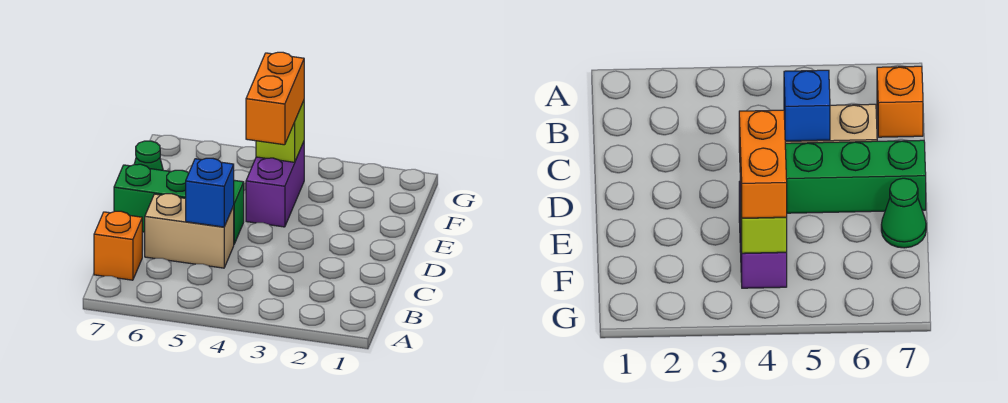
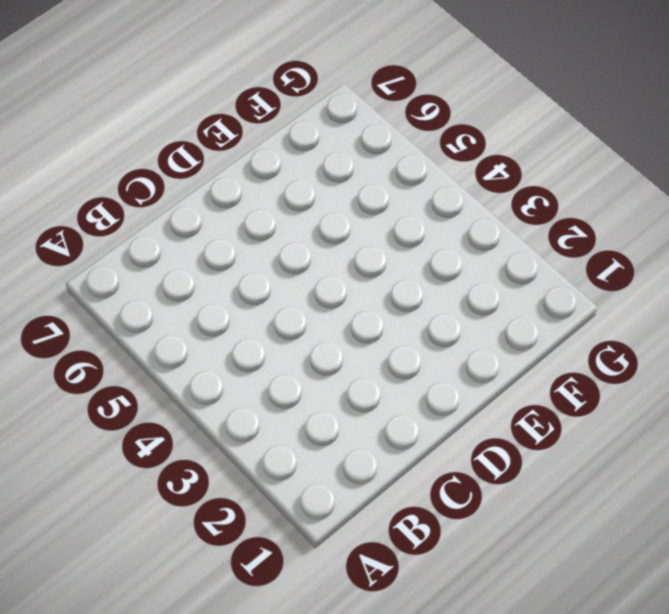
none -> orange brick B7 level 1
none -> tan brick C5:C6 level 1

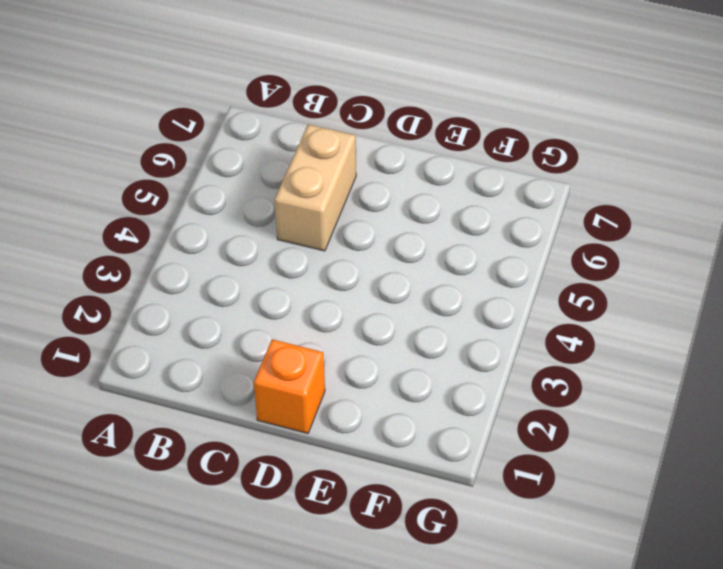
orange brick D1 level 1 -> orange brick B7 level 1
none -> green brick D5:D7 level 1
none -> purple brick E4:F4 level 1

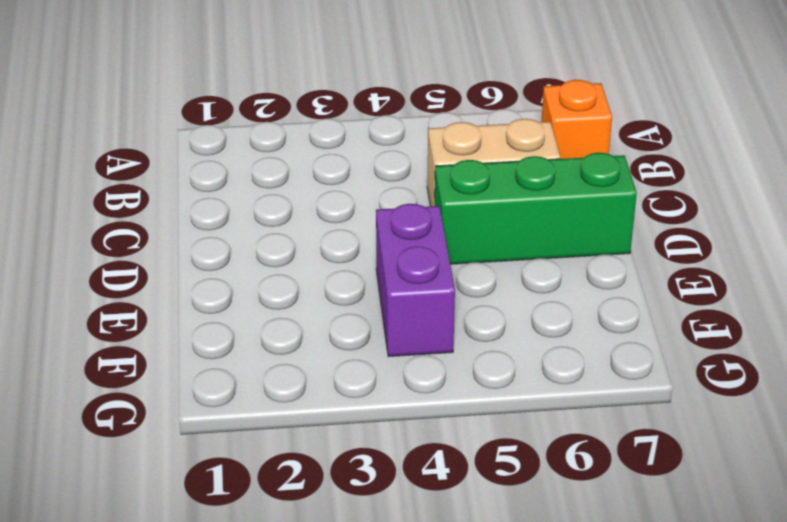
none -> green cone E7 level 1
none -> blue brick C5 level 2

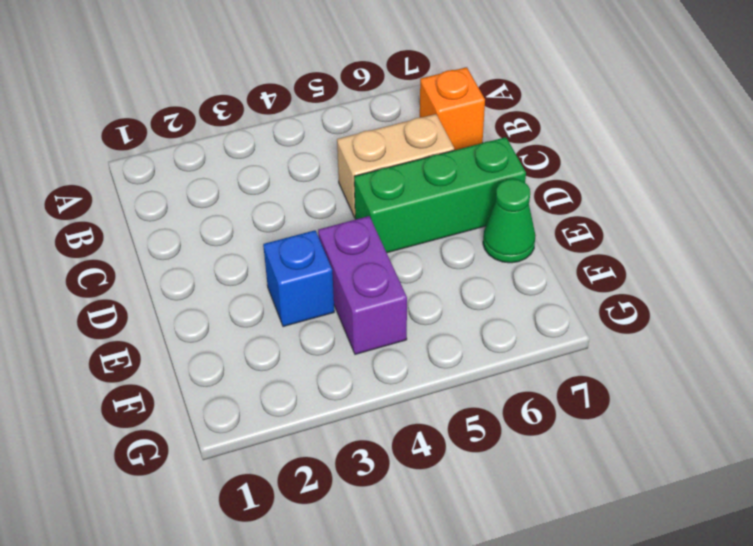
blue brick E3 level 1 -> blue brick C5 level 2
none -> lime brick F4 level 2
none -> orange brick E4:F4 level 3

